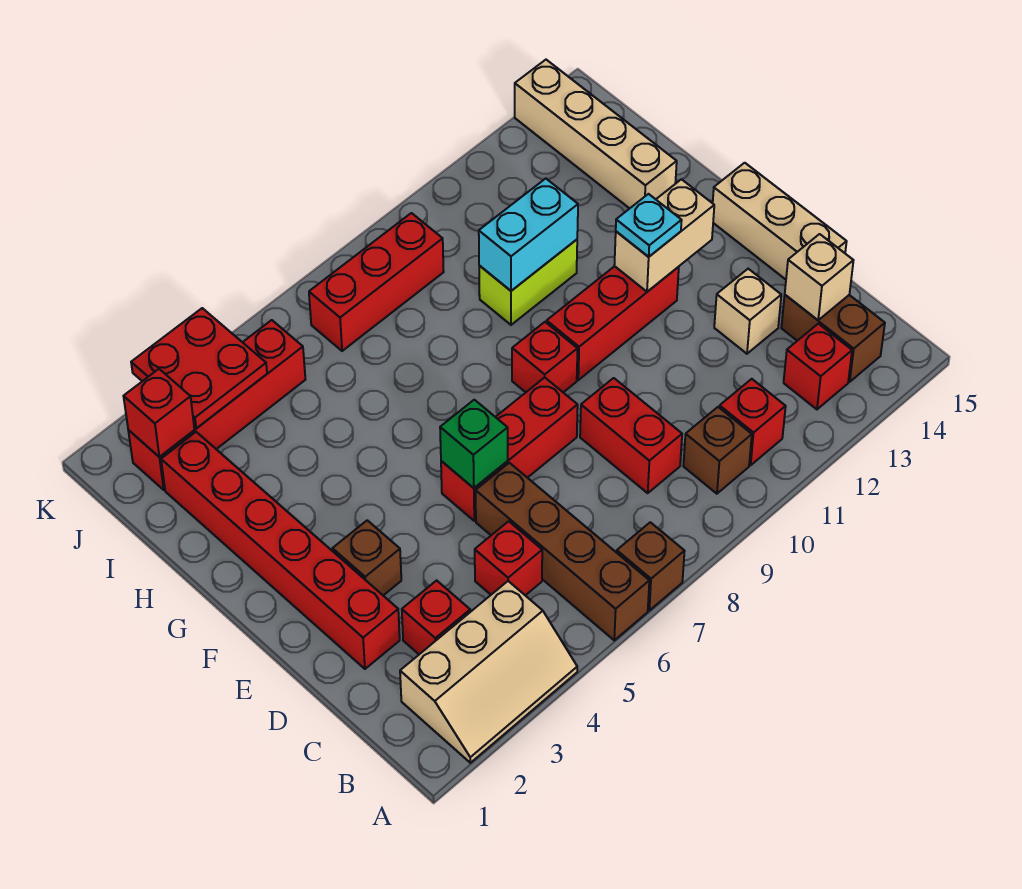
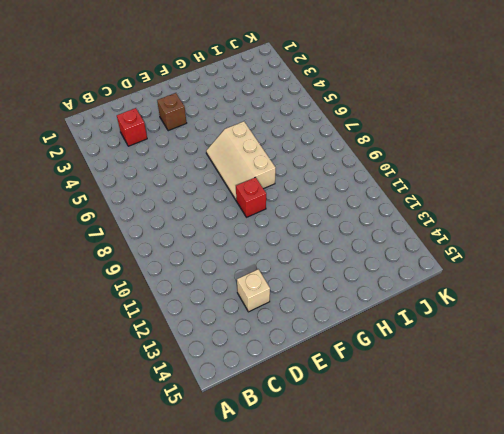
tan slope F6:G8 level 1 top G -> tan slope A2:B4 level 1 top B
none -> brown brick A6:D6 level 1
none -> brown brick A7 level 1
none -> brown brick B10 level 1

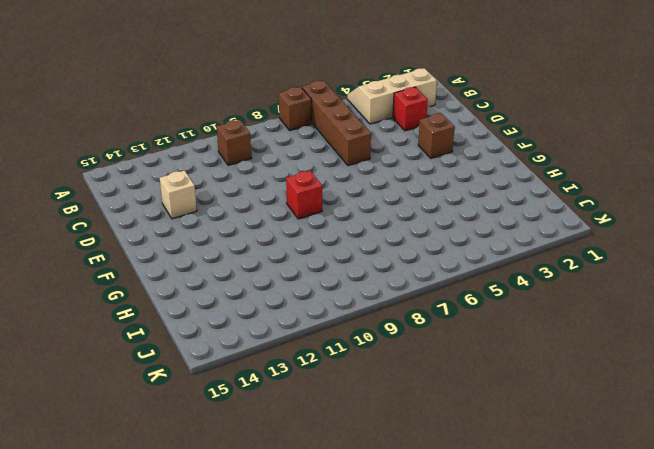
none -> red brick B11 level 1
none -> red brick B13 level 1
none -> brown brick B14:C14 level 1

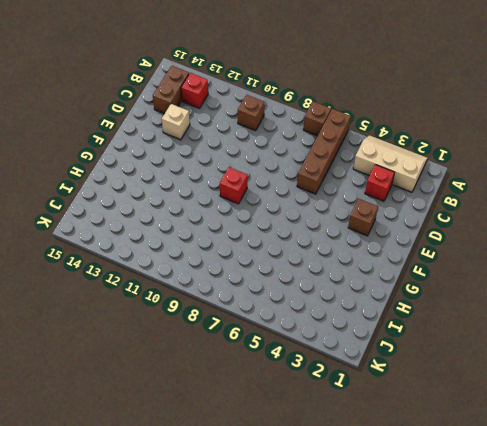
none -> red brick B11 level 1
none -> red brick C5 level 1
none -> red brick C9:D9 level 1

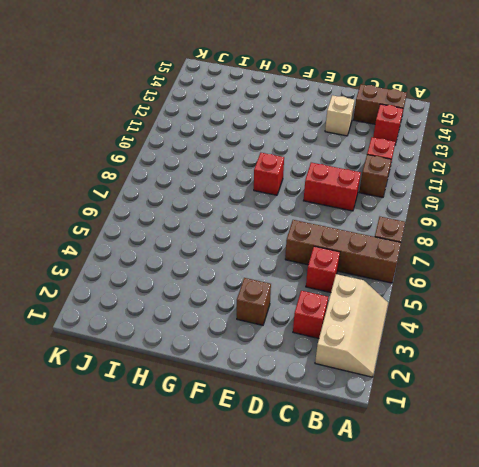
none -> red brick D2:I2 level 1
none -> tan brick D15:F15 level 1
none -> red brick E6:E8 level 1

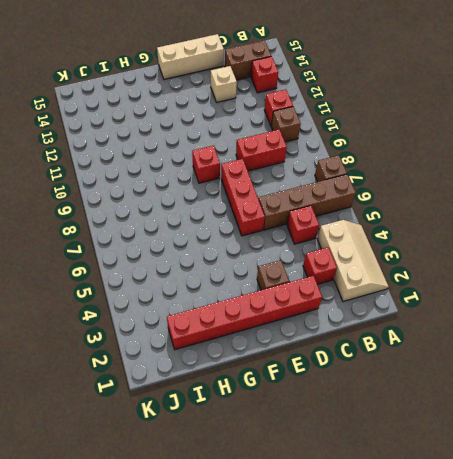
none -> red brick F10:F12 level 1
none -> lime brick H10:H11 level 1
none -> tan brick H14:K14 level 1

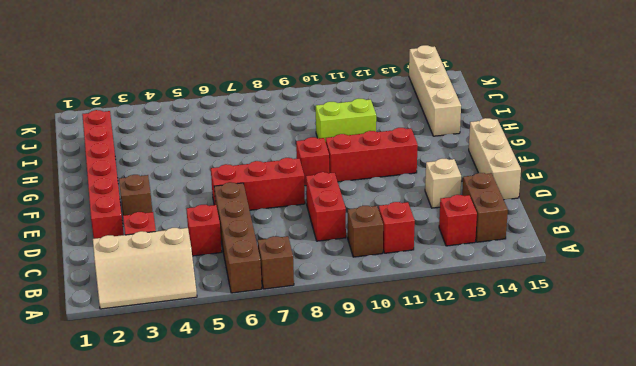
none -> red brick J2:J5 level 1
none -> red brick J7:J9 level 1
none -> tan brick C14 level 2

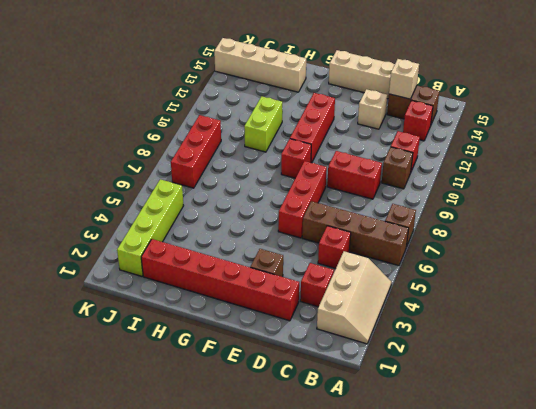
lime brick J2:J5 level 1 -> red brick J2:J5 level 1
none -> green brick E6 level 2
none -> tan brick F12:F13 level 2
none -> cyan brick H10:H11 level 2

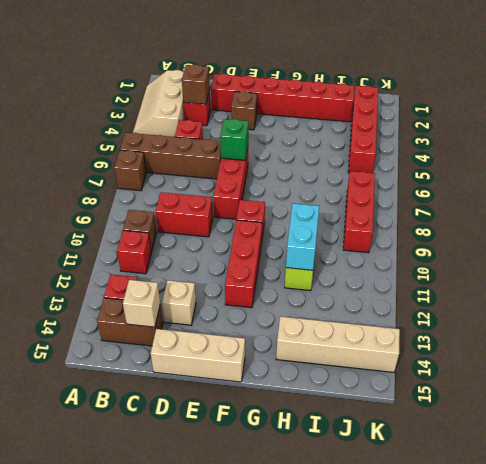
brown brick C3 level 2 -> none
none -> tan brick F12:F13 level 2
none -> red brick J2 level 2
none -> red plate J3:K4 level 2

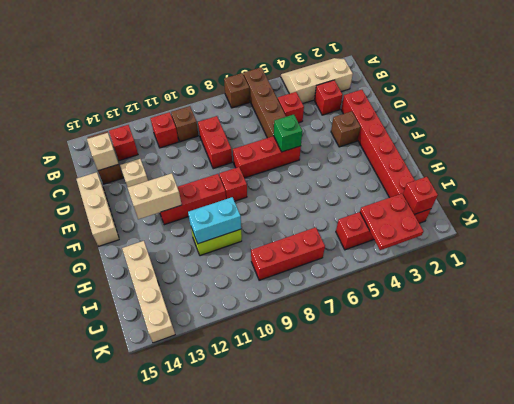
none -> cyan plate F12 level 3

